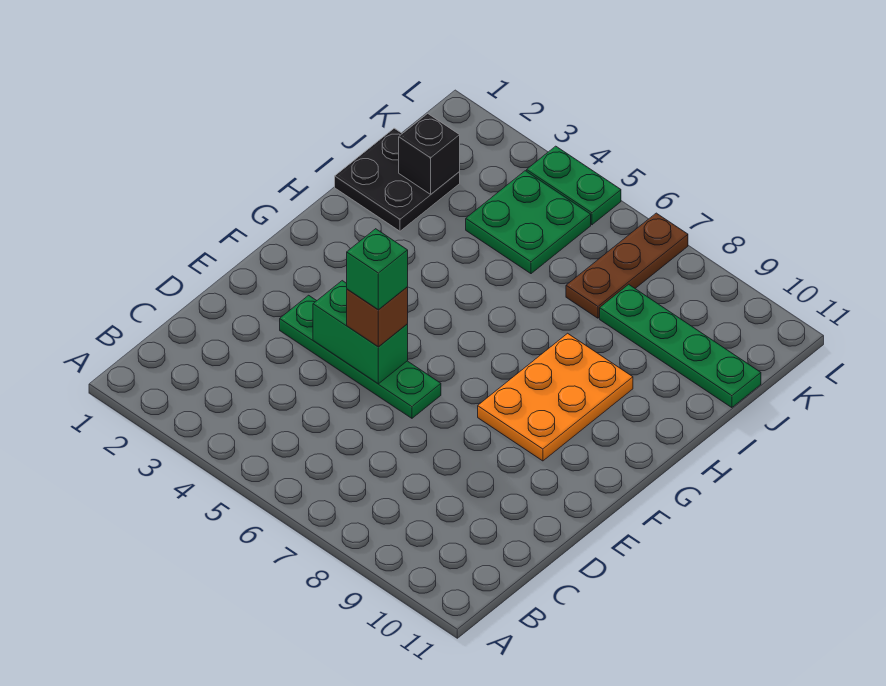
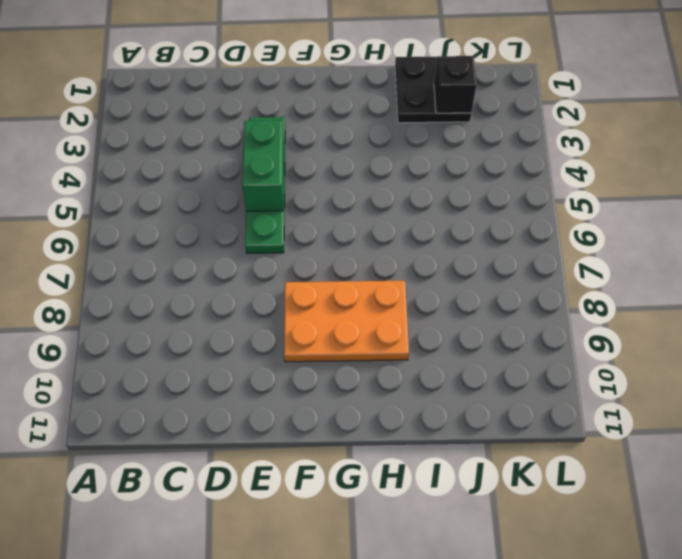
none -> green plate J4:K5 level 1
none -> brown plate J7:L7 level 1

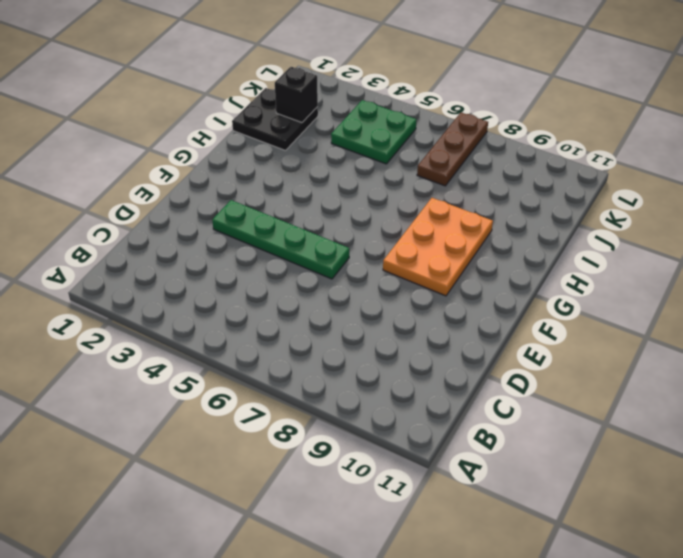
none -> green plate J8:J11 level 1
none -> green plate L4:L5 level 1

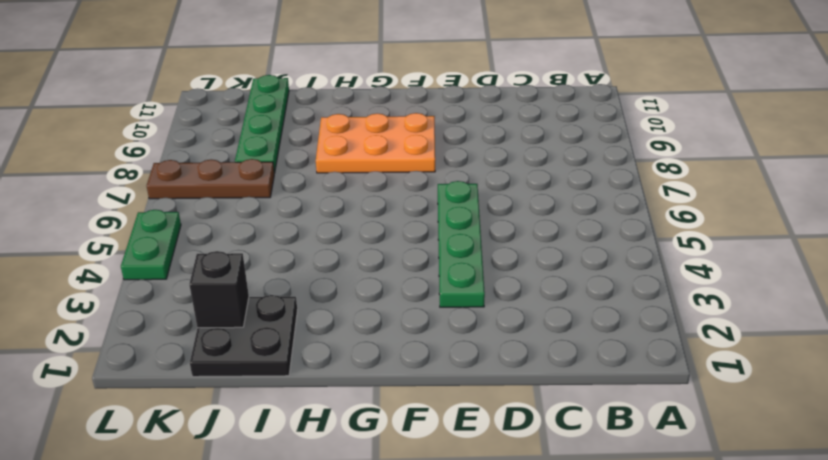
none -> green plate J4:K5 level 1
none -> green brick E4:E5 level 2

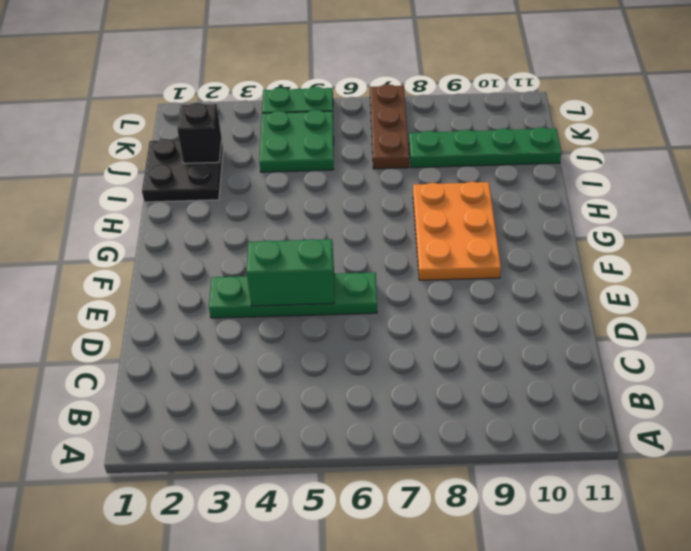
none -> brown brick E5 level 3
none -> green brick E5 level 4

